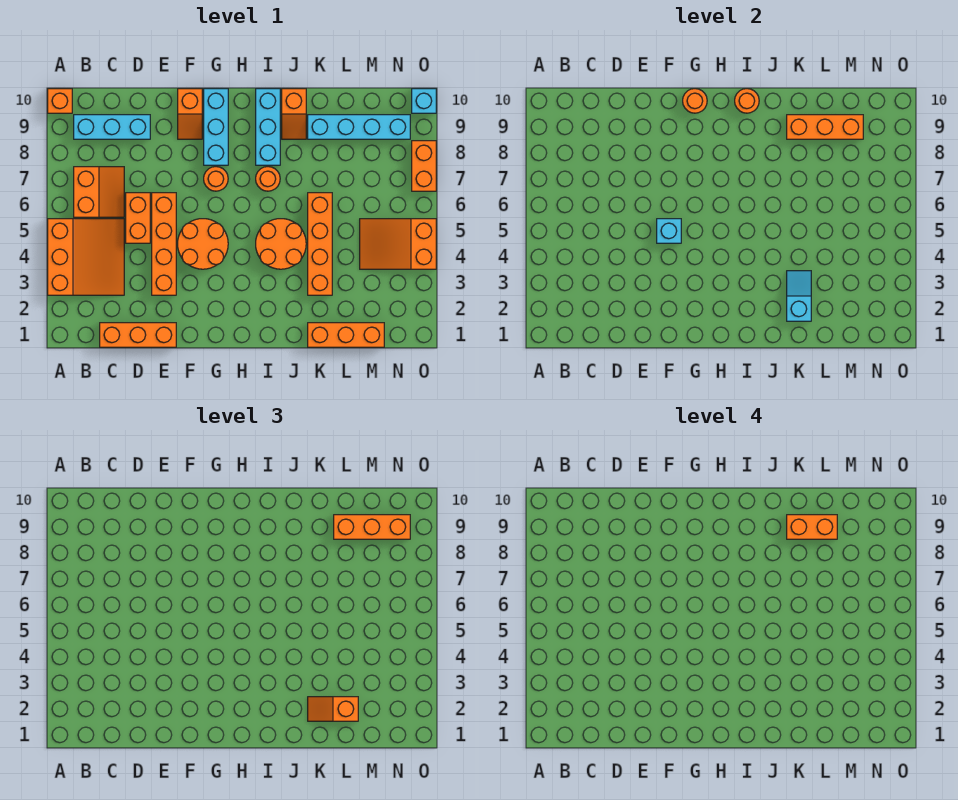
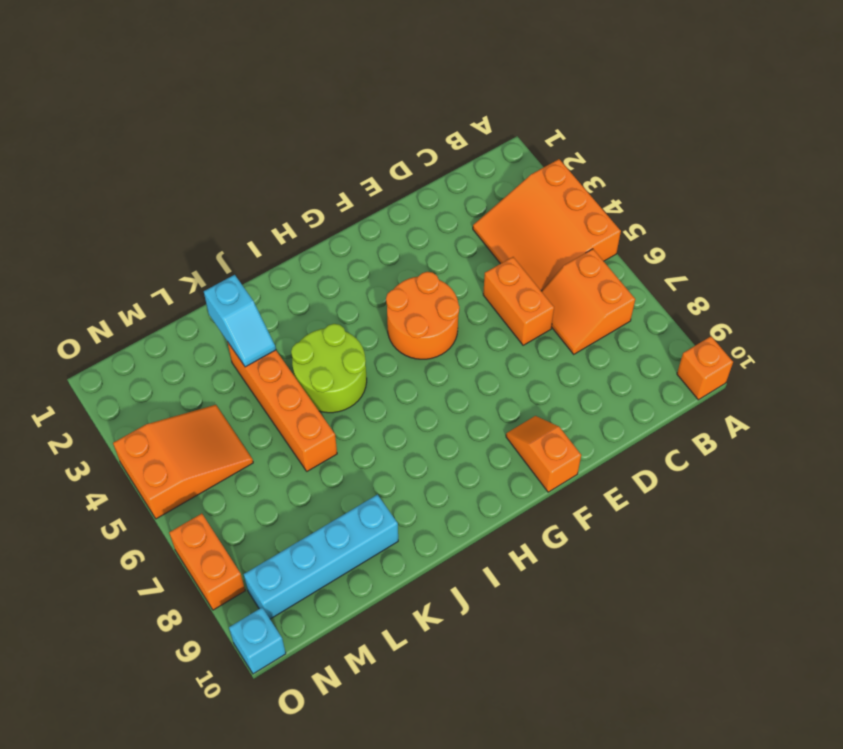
lime round brick I4:J5 level 1 -> orange round brick I4:J5 level 1
none -> cyan brick B9:D9 level 1
none -> orange brick C1:E1 level 1
none -> orange brick E3:E6 level 1

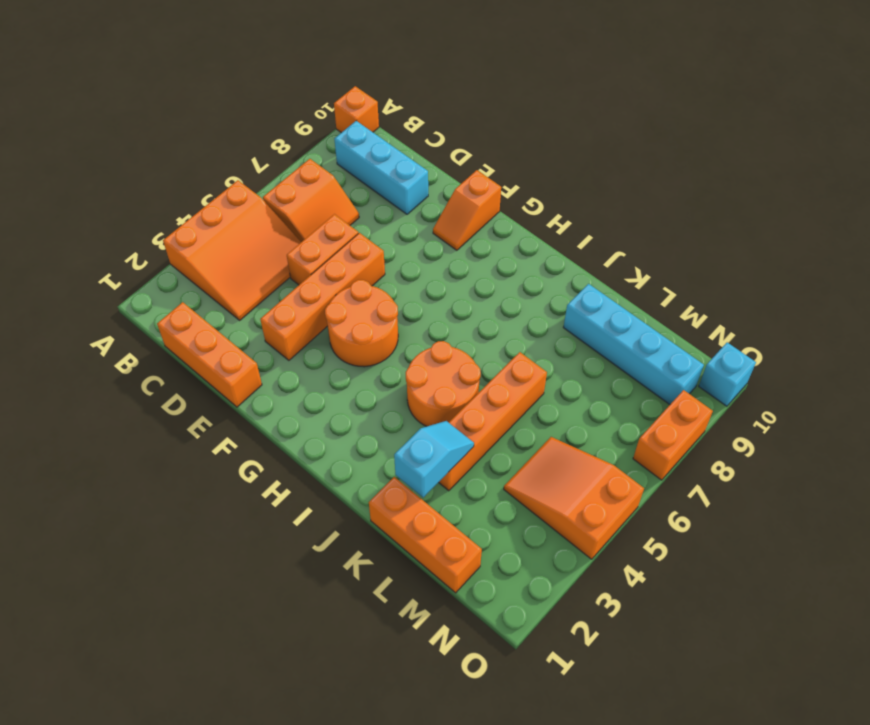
none -> orange round brick G7 level 1
none -> cyan brick G8:G10 level 1
none -> orange round brick I7 level 1

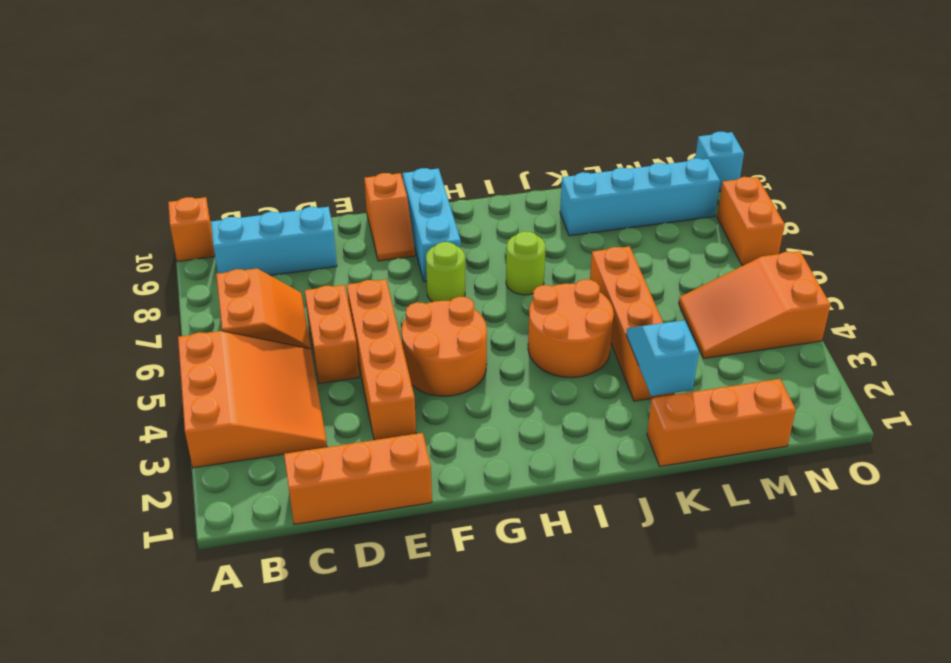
lime round brick G7 level 1 -> orange round brick G7 level 1
lime round brick I7 level 1 -> orange round brick I7 level 1
none -> cyan brick I8:I10 level 1
none -> orange slope J9:J10 level 1 top 10
none -> cyan brick F5 level 2

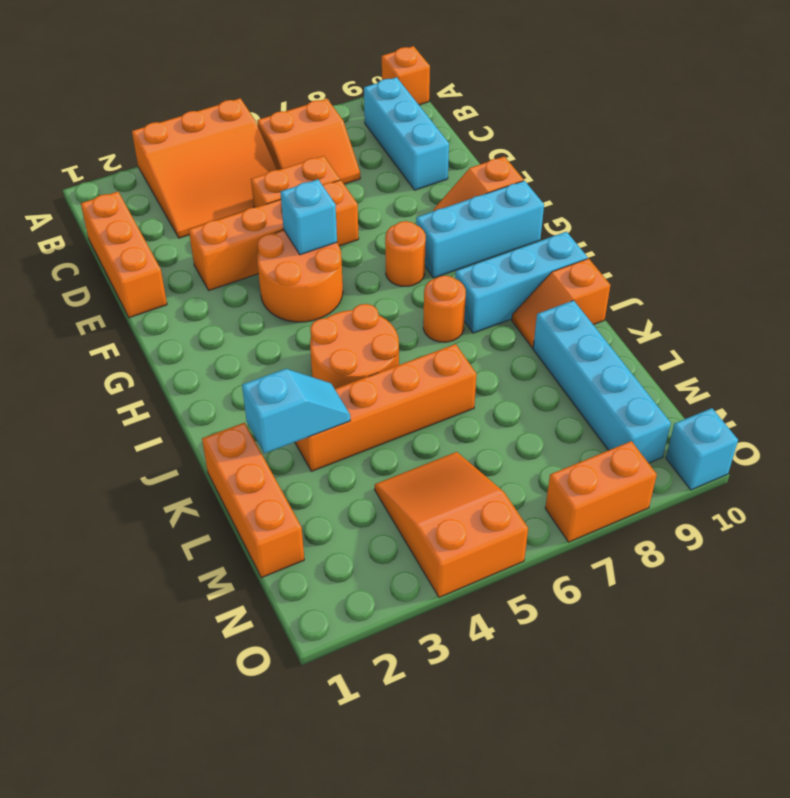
none -> orange round brick G10 level 2
none -> orange round brick I10 level 2
none -> orange brick K9:M9 level 2

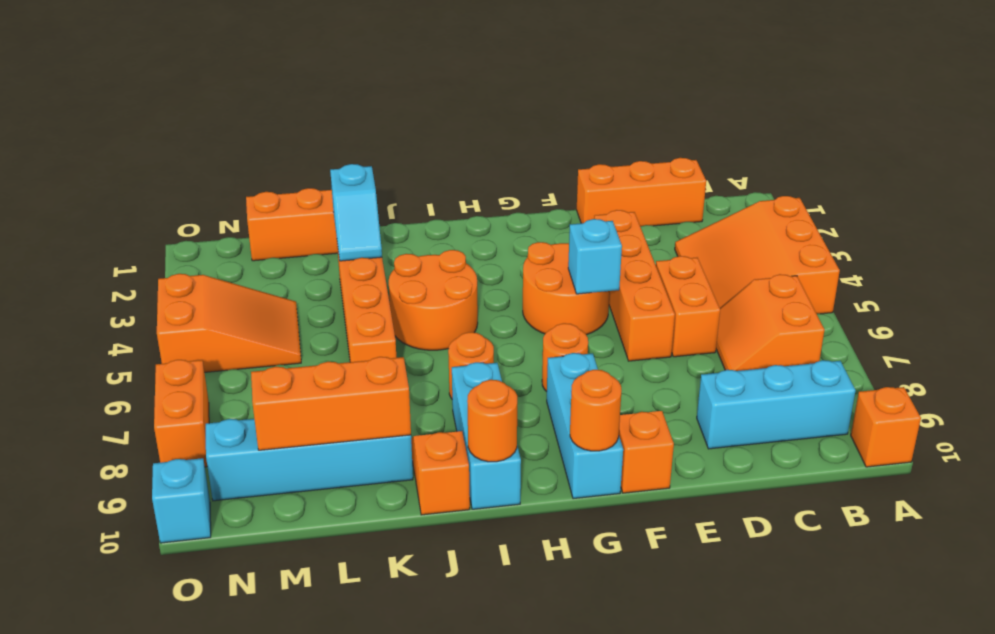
none -> orange slope K2:L2 level 3 top L
none -> orange brick L9:N9 level 3
none -> orange brick K9:L9 level 4

